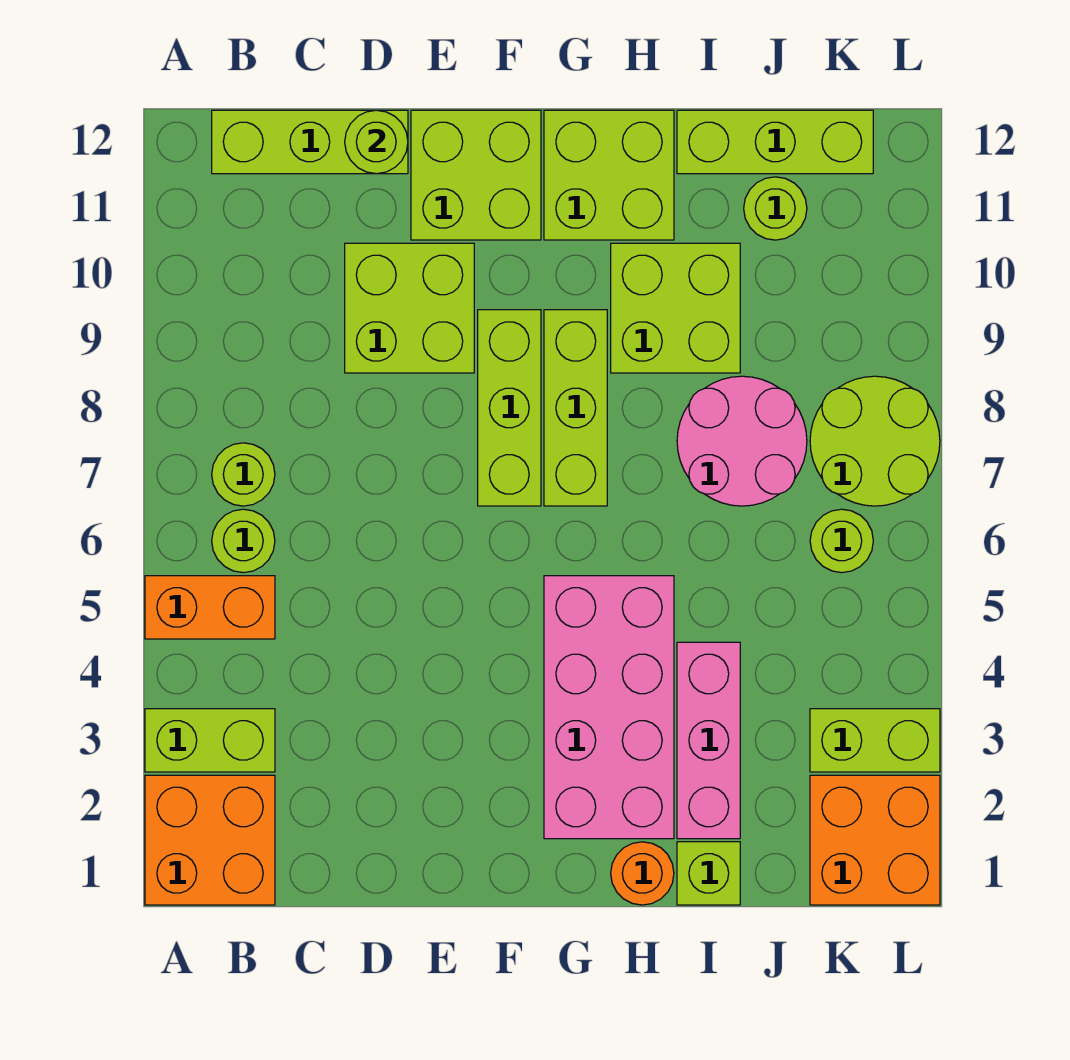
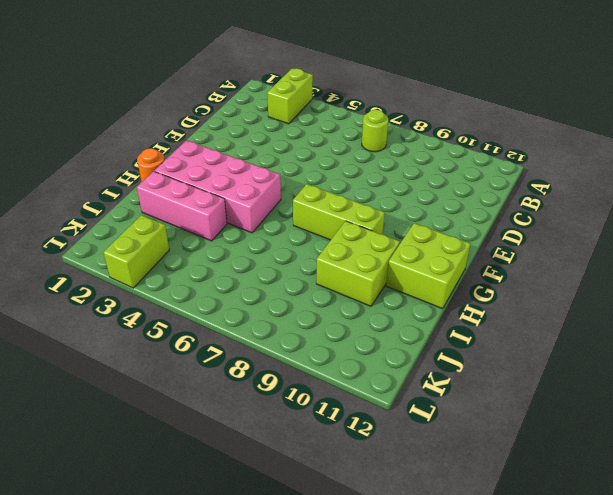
none -> orange brick A1:B2 level 1
none -> orange brick A5:B5 level 1
none -> lime round brick B6 level 1

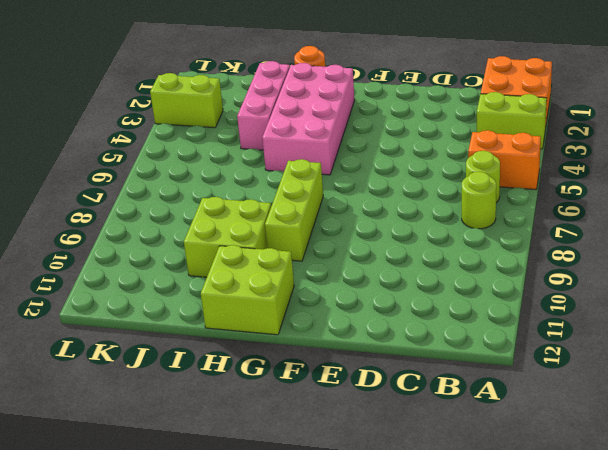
none -> lime brick B12:D12 level 1
none -> lime brick D9:E10 level 1
none -> lime brick E11:F12 level 1

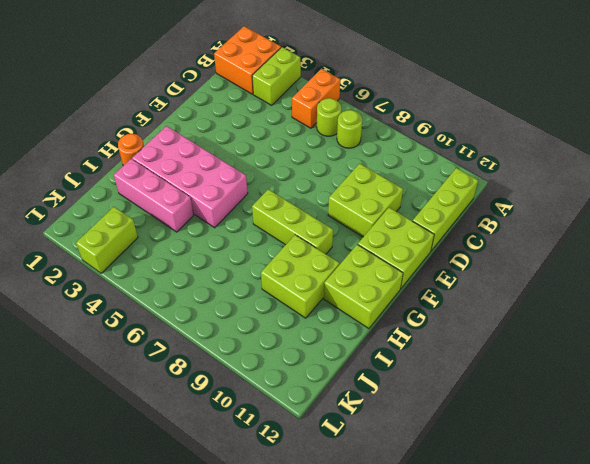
none -> lime brick F7:F9 level 1
none -> lime brick I1 level 1
none -> pink round brick I7:J8 level 1

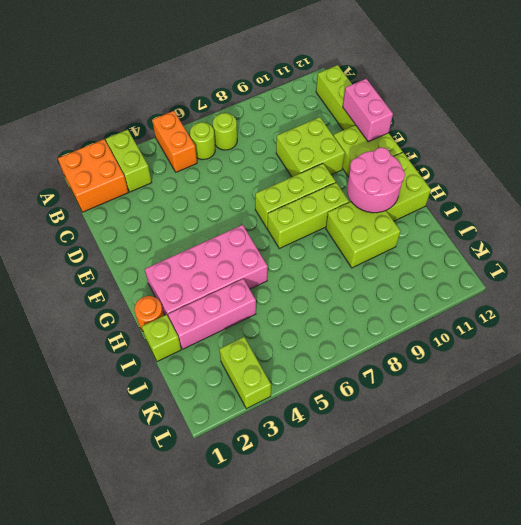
pink brick D12:E12 level 2 -> lime round brick D12 level 2
pink round brick G10:H11 level 2 -> pink round brick I7:J8 level 1
none -> lime brick I12:K12 level 1
none -> lime round brick J11 level 1
none -> orange brick K1:L2 level 1

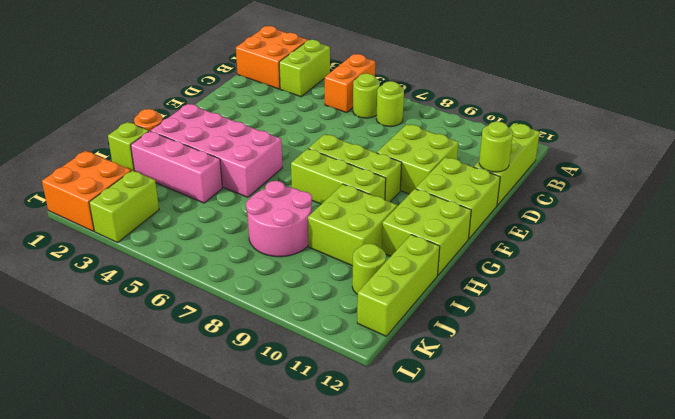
none -> lime round brick K6 level 1
none -> lime round brick K7:L8 level 1

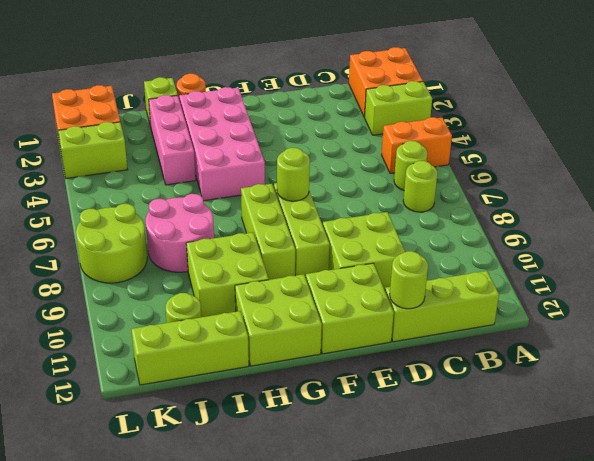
lime round brick F7 level 2 -> lime round brick K6 level 1

